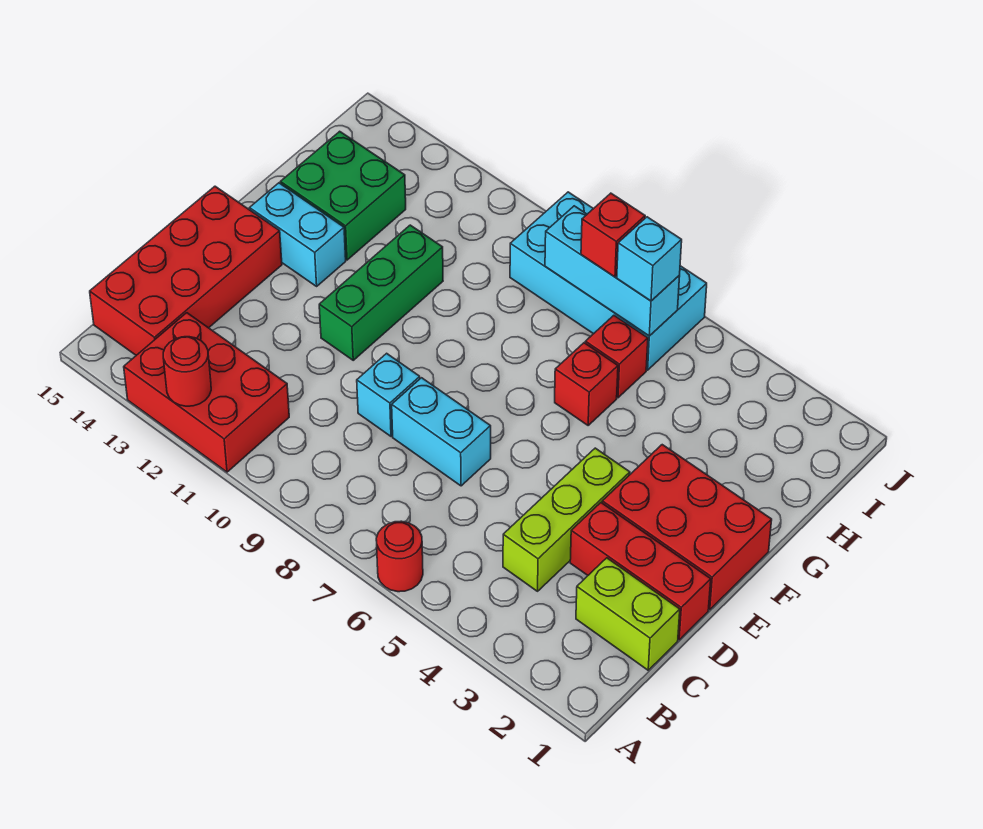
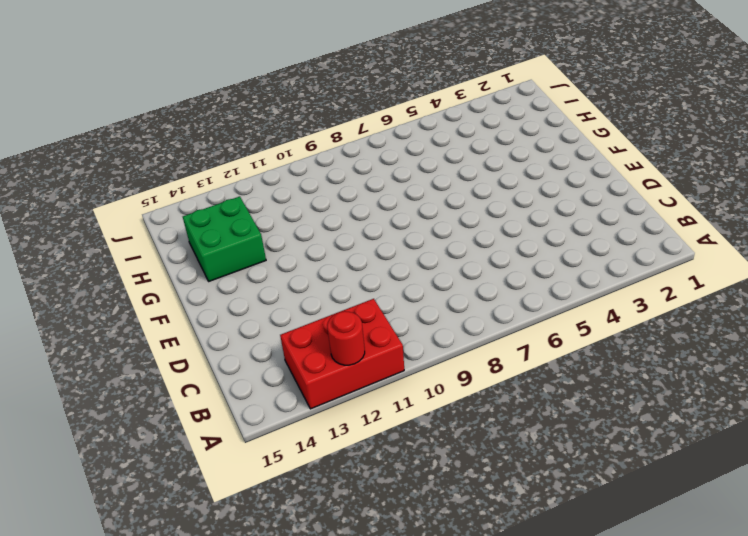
none -> red round brick A6 level 1
none -> red brick B14:E15 level 1
none -> lime brick C1:C2 level 1

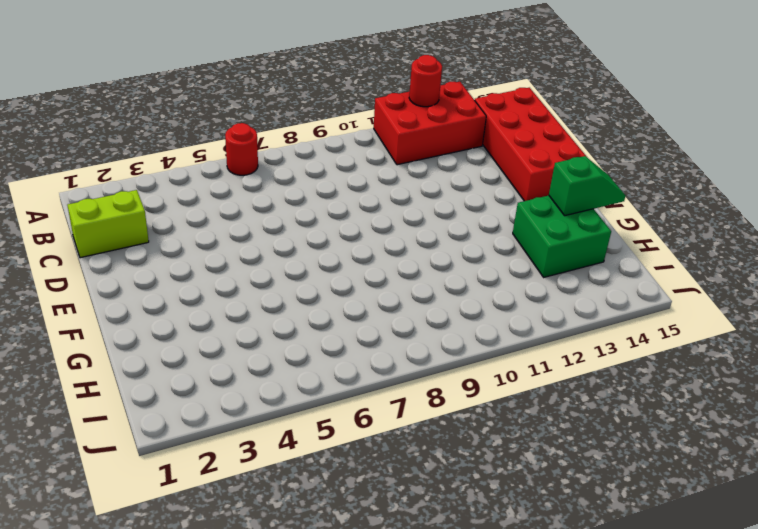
green slope G14:G15 level 2 top 14 -> none
none -> lime brick C4:E4 level 1
none -> red brick D1:D3 level 1
none -> cyan brick D7:D8 level 1

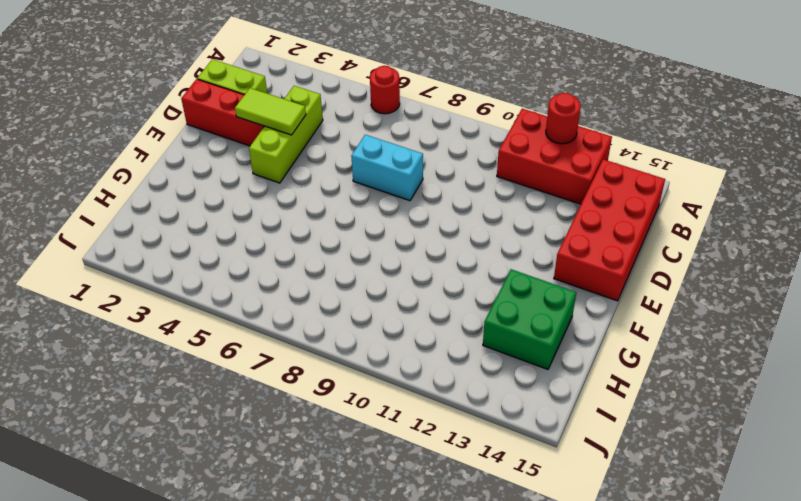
lime tile D3:D4 level 2 -> none
none -> cyan brick D9 level 1
none -> red brick E1:F3 level 1
none -> green brick E11:G11 level 1

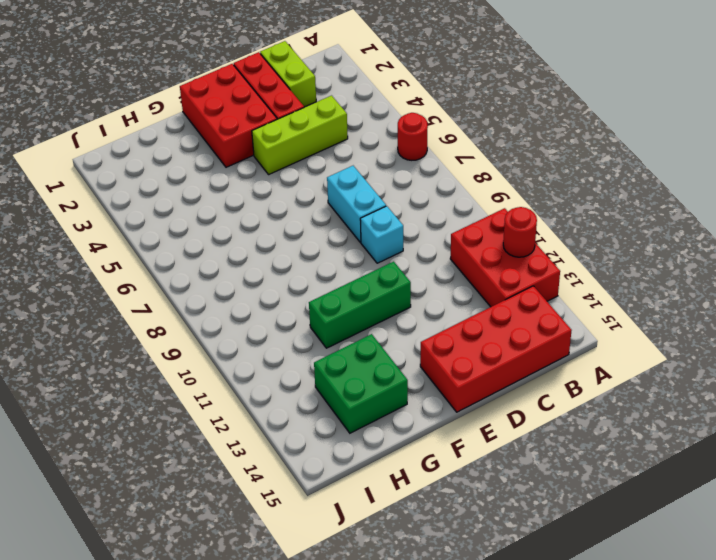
none -> cyan brick F13:F14 level 1
none -> red brick G6 level 1
none -> red brick H6 level 1

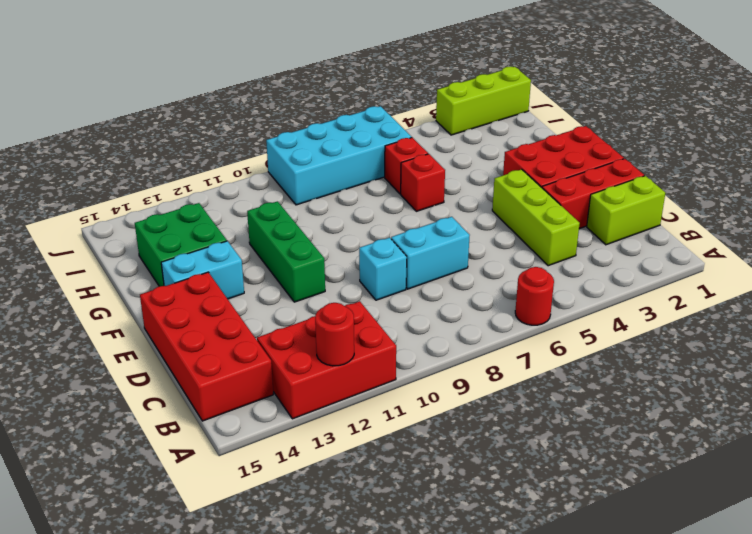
lime brick J1:J3 level 1 -> none
none -> cyan brick I6:I8 level 2
none -> cyan brick I6 level 3
none -> red brick I7 level 3

